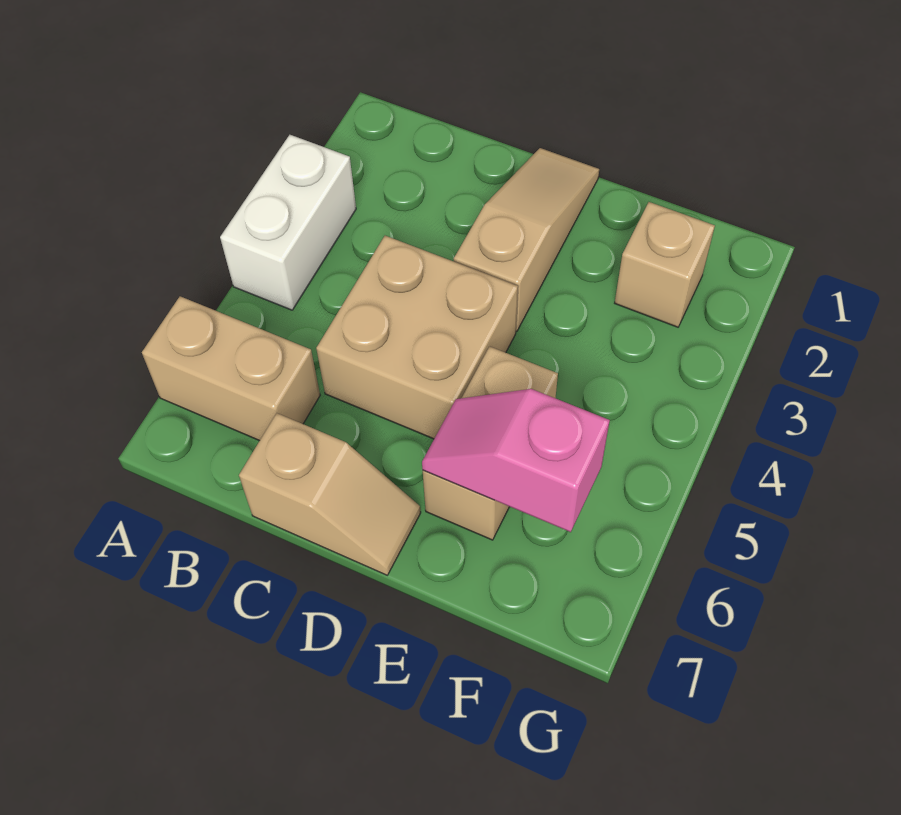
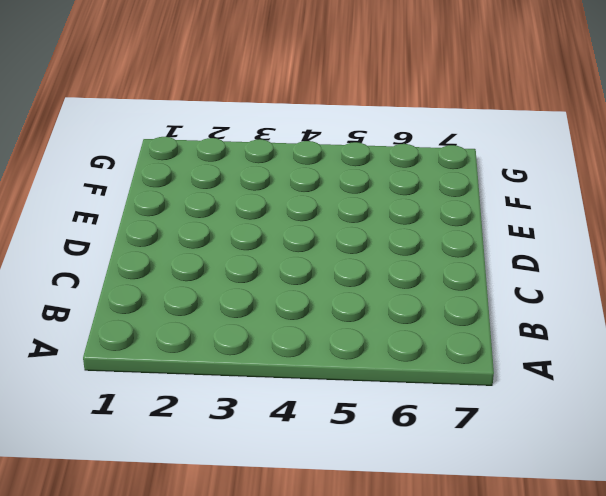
none -> white brick A3:A4 level 1
none -> tan brick A6:B6 level 1

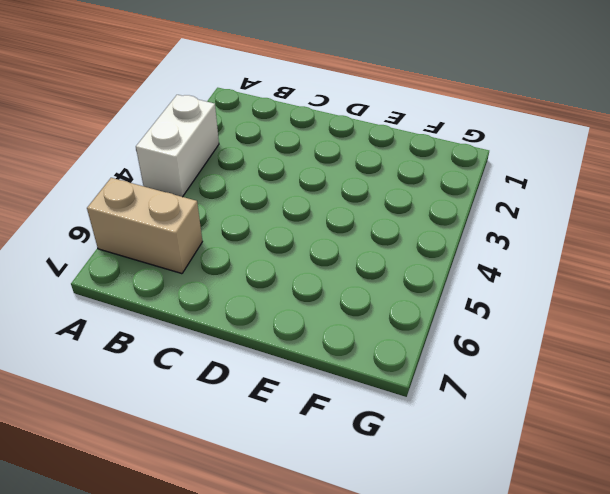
none -> tan brick C4:D5 level 1
none -> tan slope C7:D7 level 1 top C

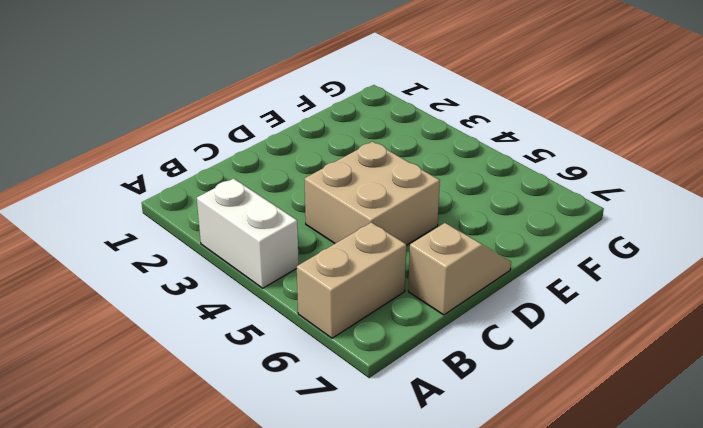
none -> tan slope D1:D3 level 1 top 3
none -> tan brick E5:E6 level 1

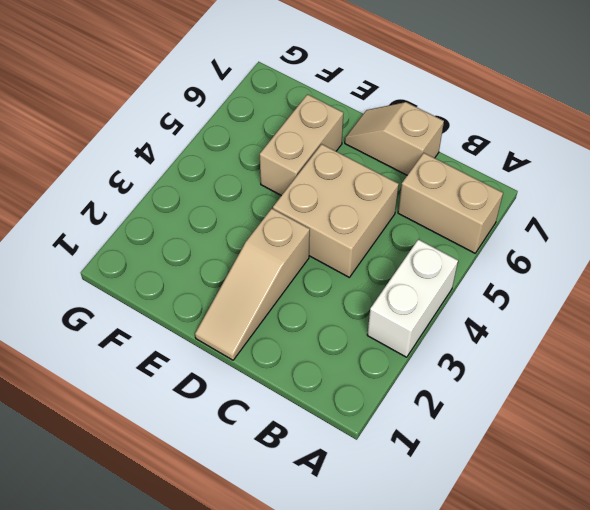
none -> tan brick F2 level 1
none -> pink slope E6:F6 level 2 top F

